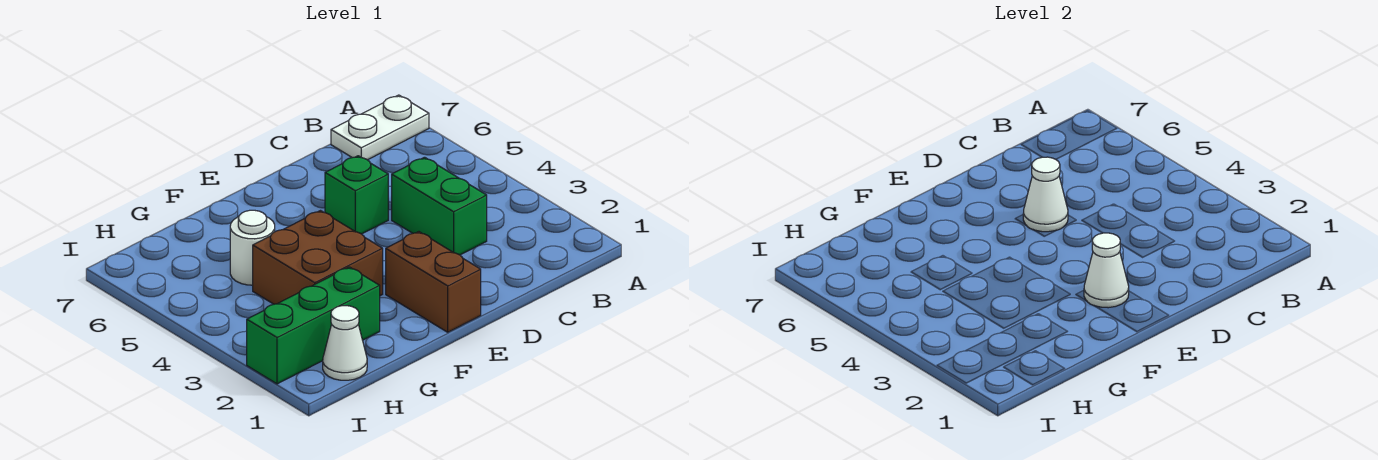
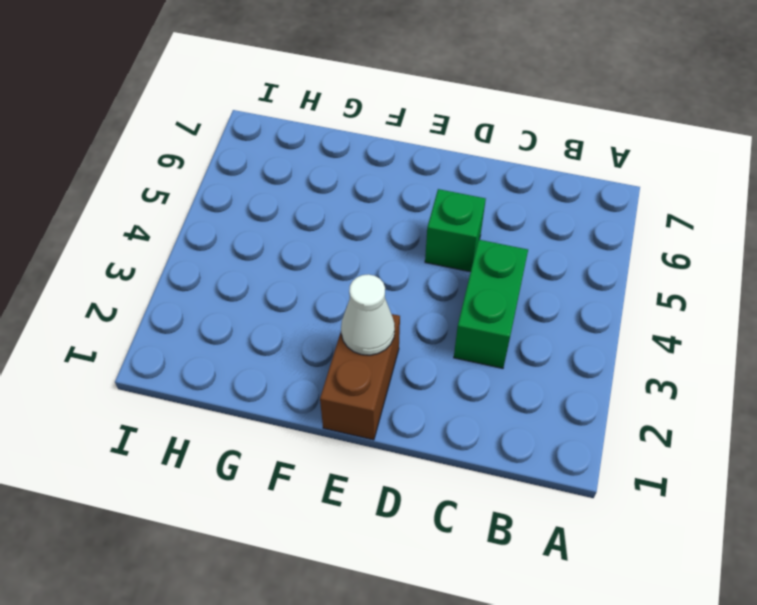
none -> white plate A7:B7 level 1
none -> brown brick F3:G4 level 1

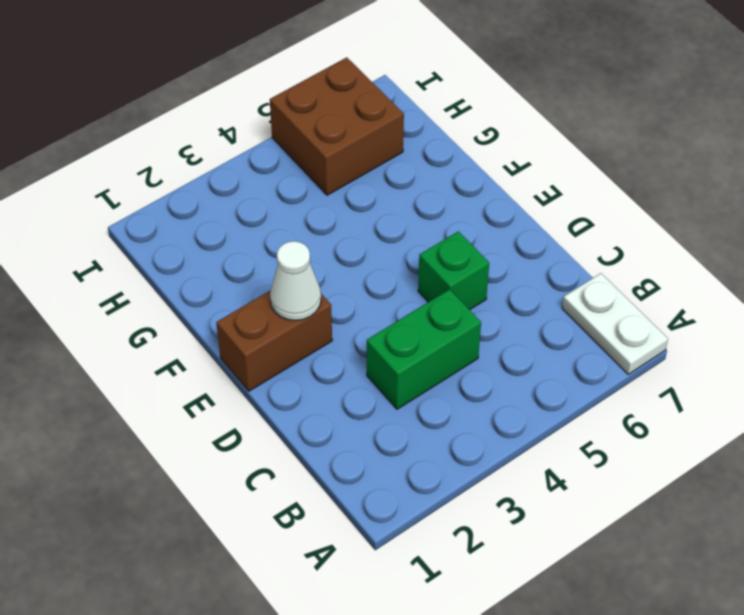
brown brick H5:I6 level 1 -> brown brick F3:G4 level 1
none -> green brick G2:I2 level 1
none -> white round brick G5 level 1

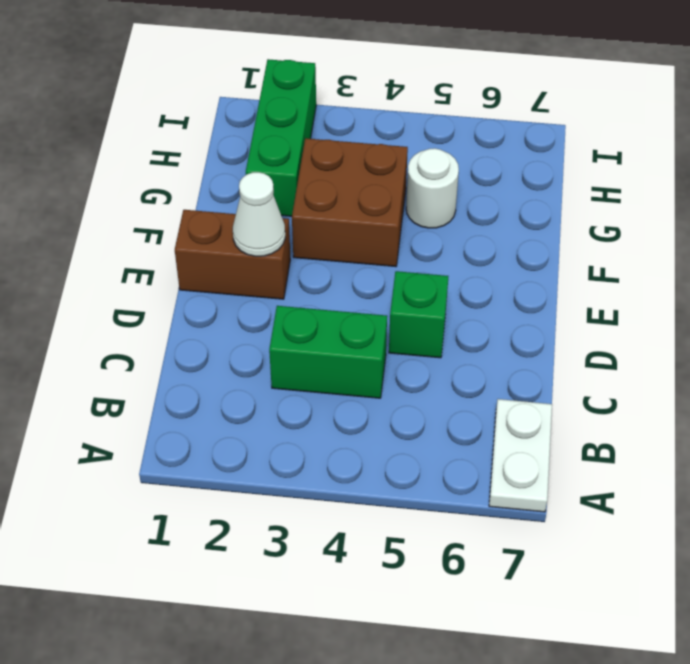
none -> white cone H1 level 1
none -> white cone D5 level 2

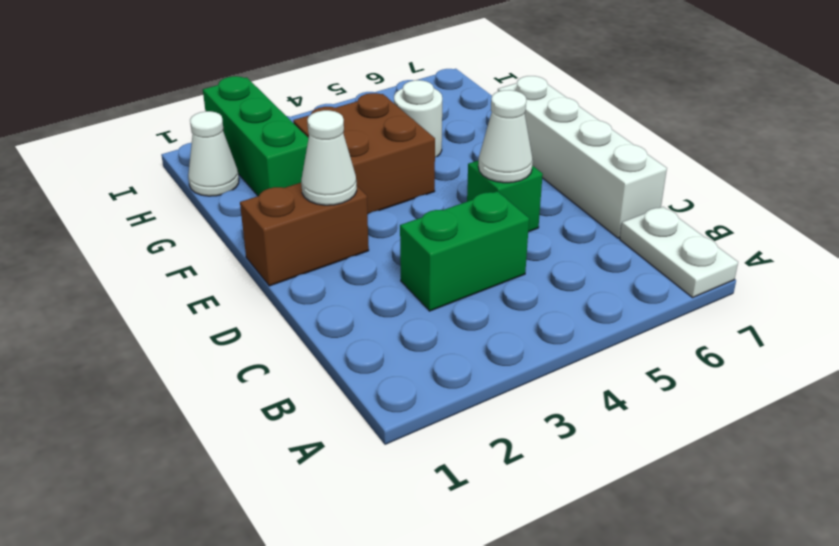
white brick C7:F7 level 1 -> none

